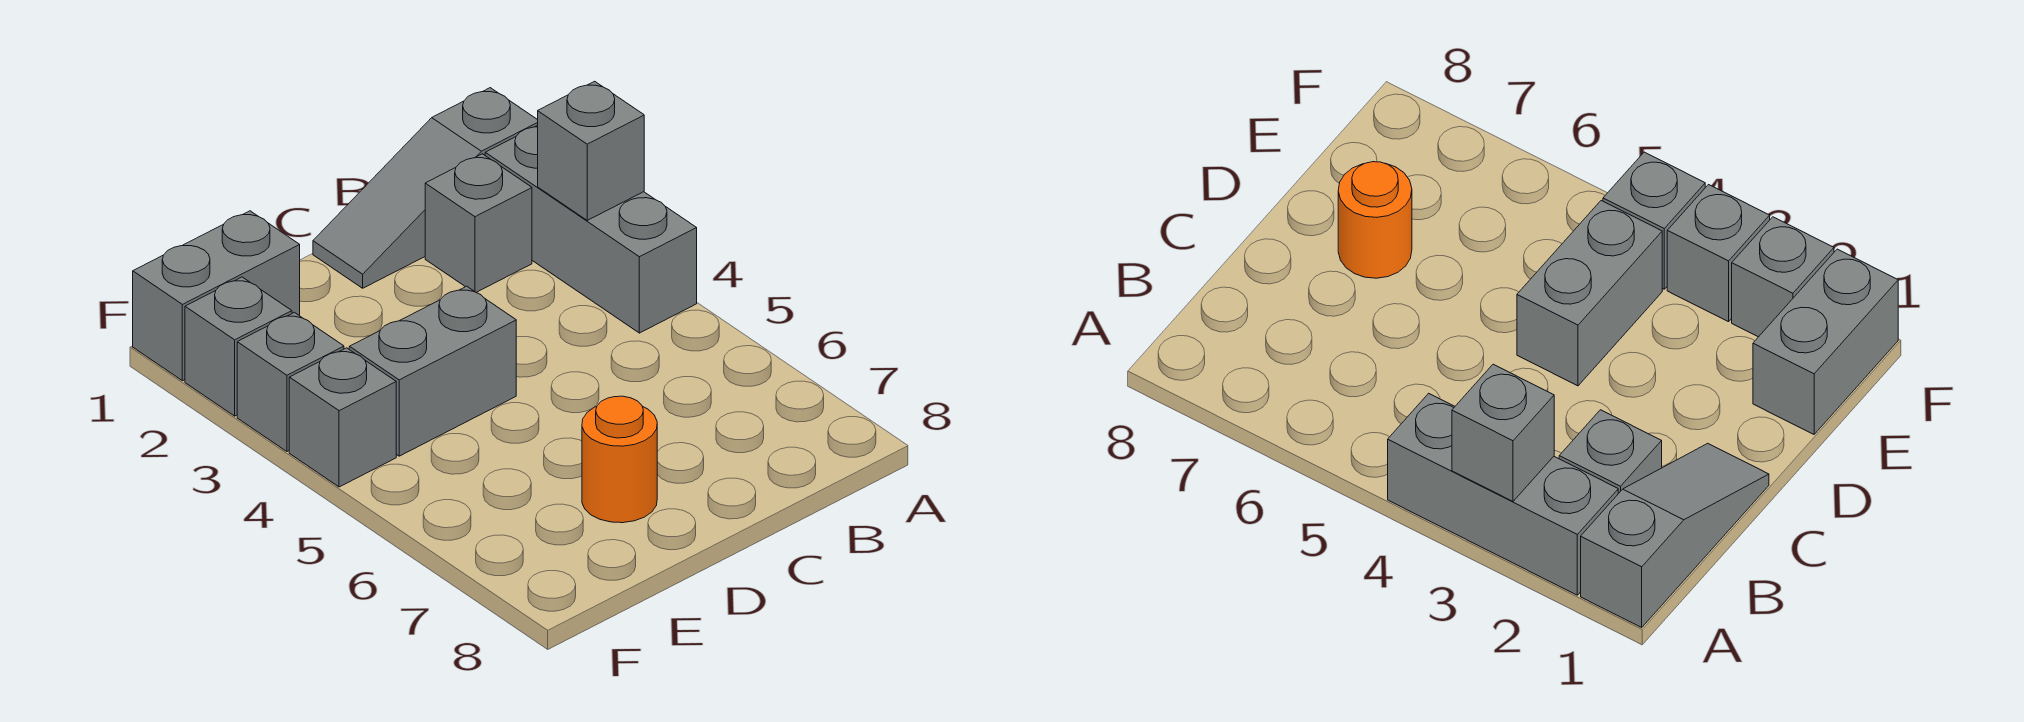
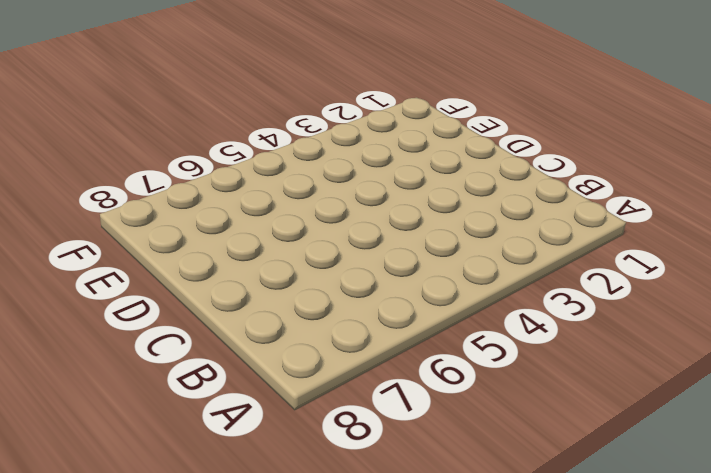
none -> grey slope A1:C1 level 1 top A
none -> grey brick A2:A4 level 1

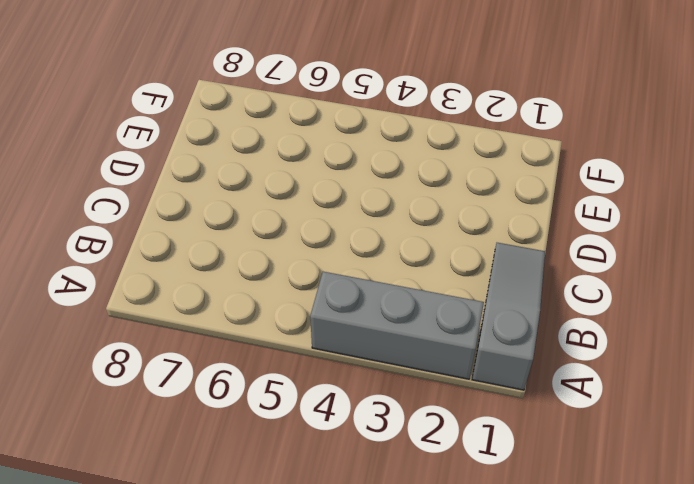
none -> grey brick B2 level 1
none -> grey brick D4:E4 level 1

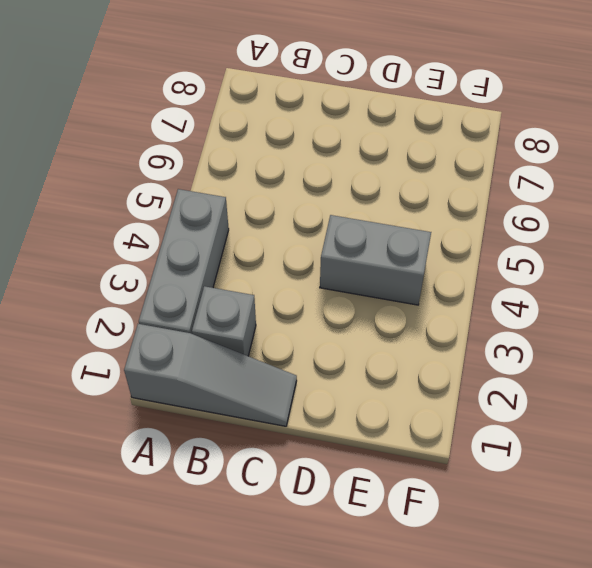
none -> orange round brick D7 level 1
none -> grey brick E1:F1 level 1

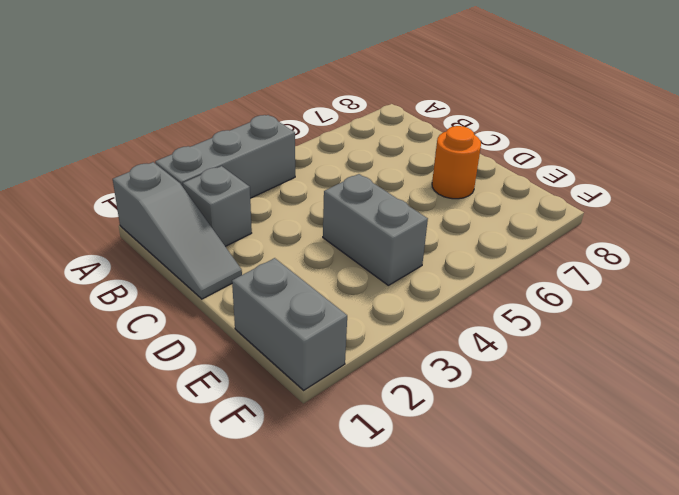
none -> grey brick F2 level 1
none -> grey brick F3 level 1

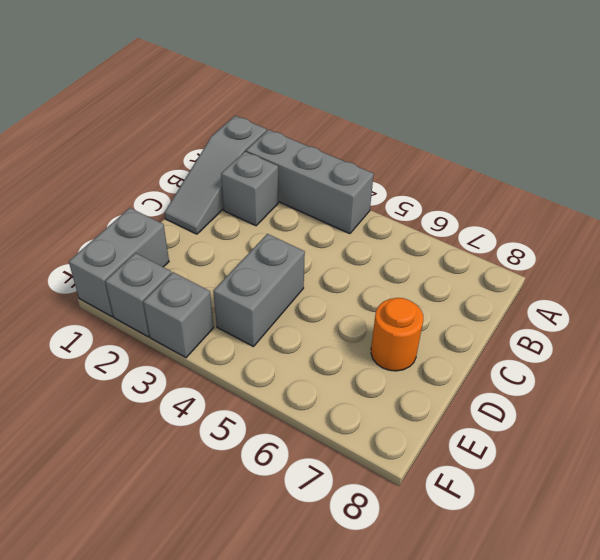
none -> grey brick F4 level 1
none -> grey brick A3 level 2

